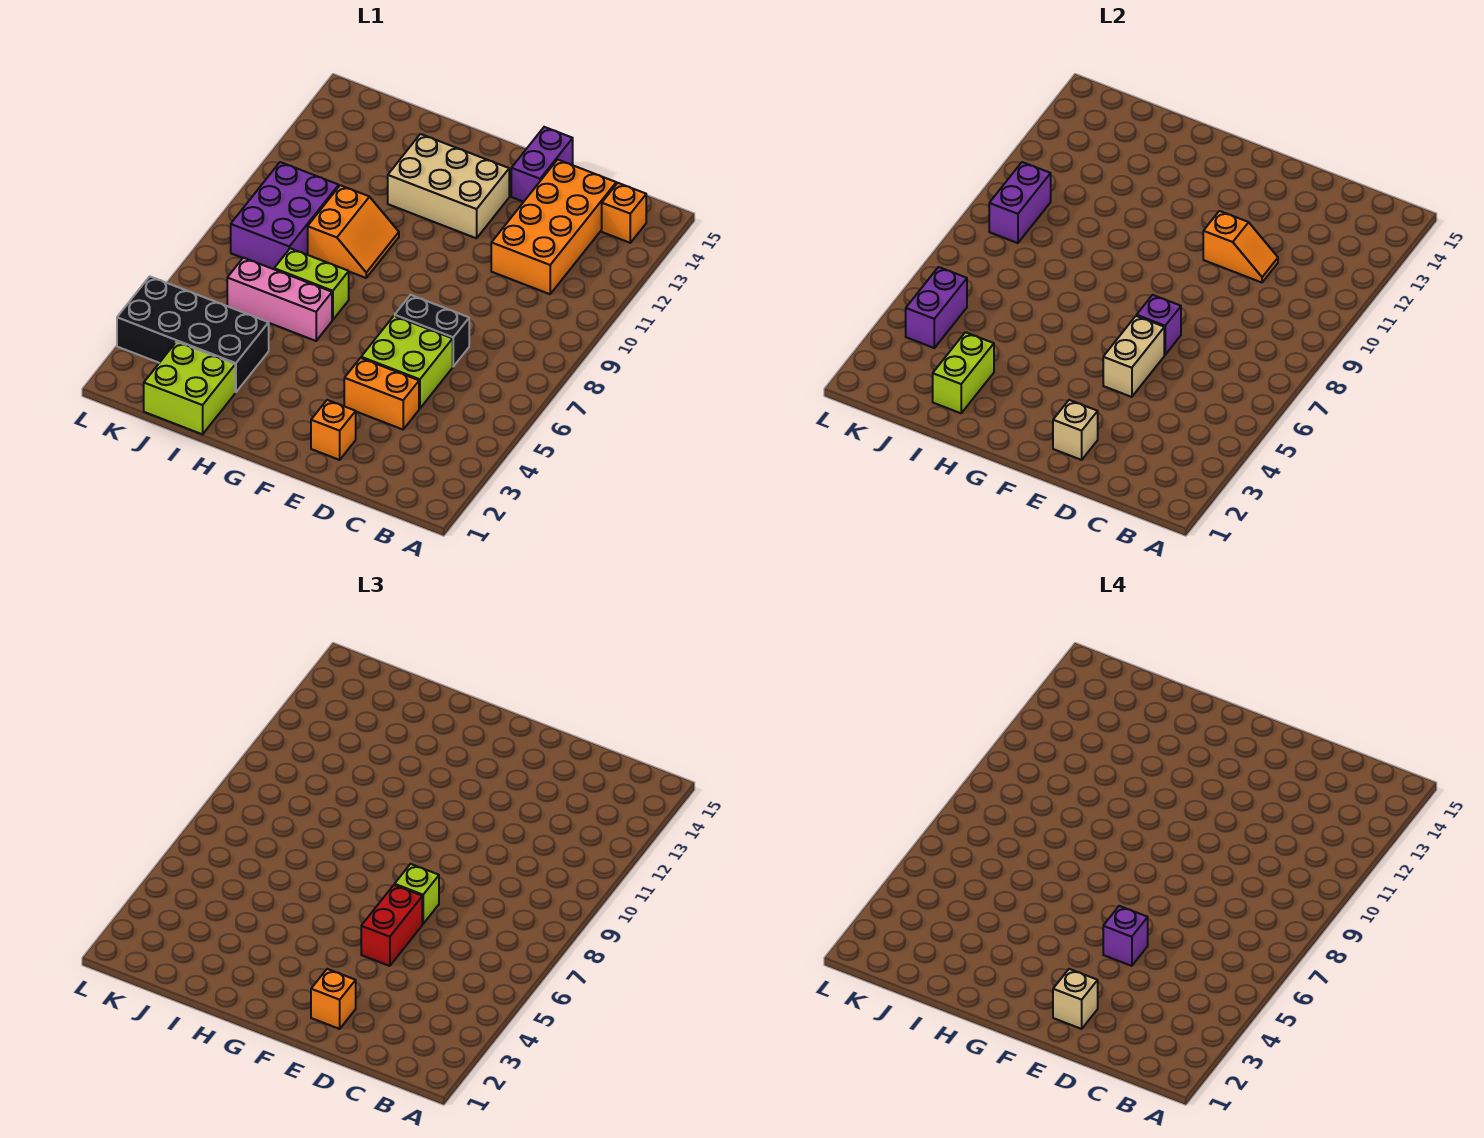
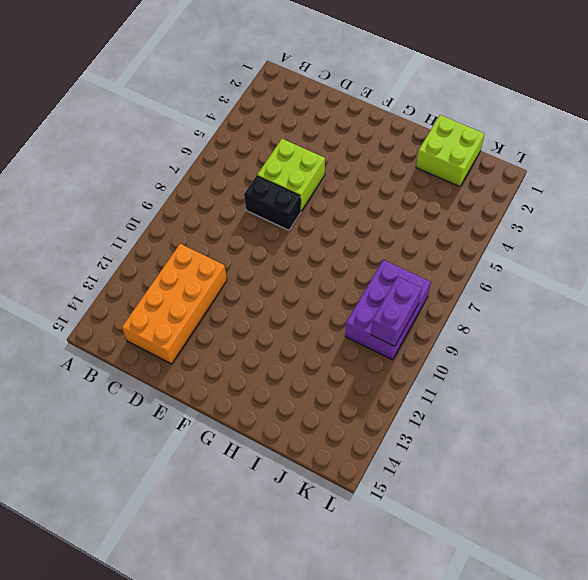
none -> orange brick B14 level 1
none -> orange brick D4:E4 level 1
none -> orange brick E2 level 1

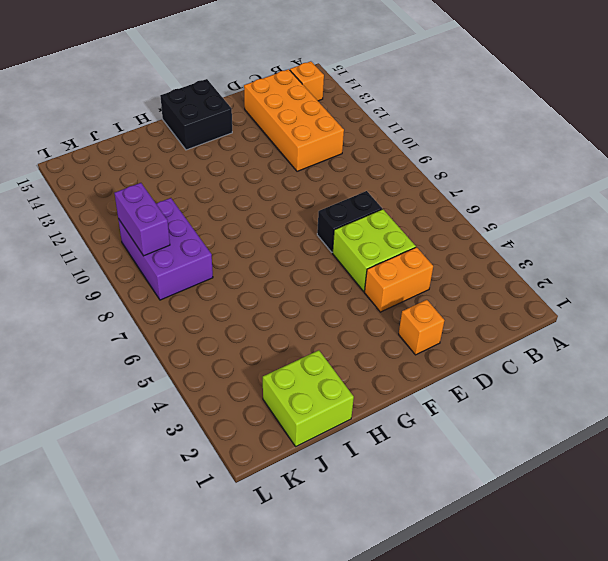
black brick F14:G15 level 1 -> none
none -> purple brick E14:E15 level 1
none -> tan brick F12:H13 level 1
none -> pink brick H6:J6 level 1

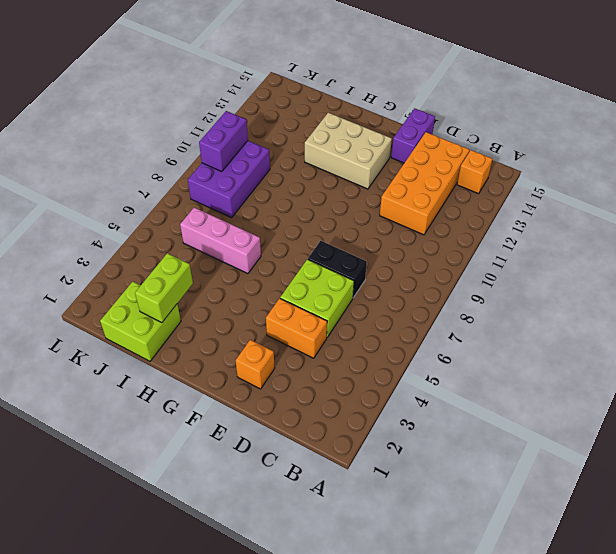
none -> lime brick H7:I7 level 1
none -> orange slope H9:I10 level 1 top I
none -> black brick I3:L4 level 1

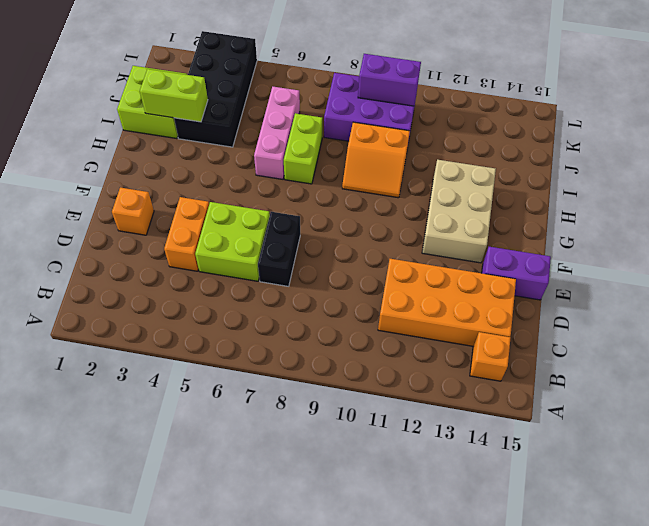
none -> orange slope D11:E11 level 2 top E
none -> tan brick E2 level 2
none -> tan brick E5:E6 level 2

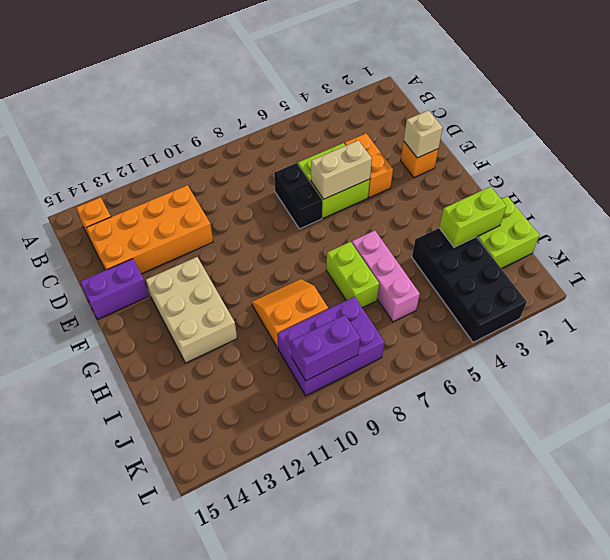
none -> orange slope D11:E11 level 2 top E
none -> purple brick E7 level 2
none -> purple brick K4:K5 level 2

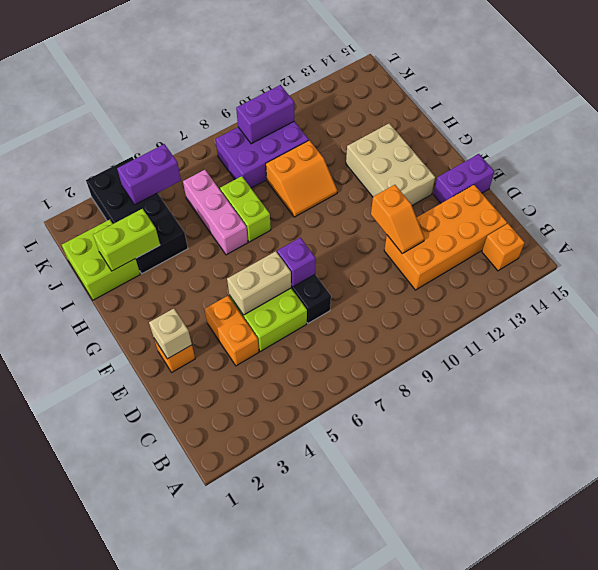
none -> orange brick E2 level 3
none -> red brick E5:E6 level 3
none -> lime brick E7 level 3

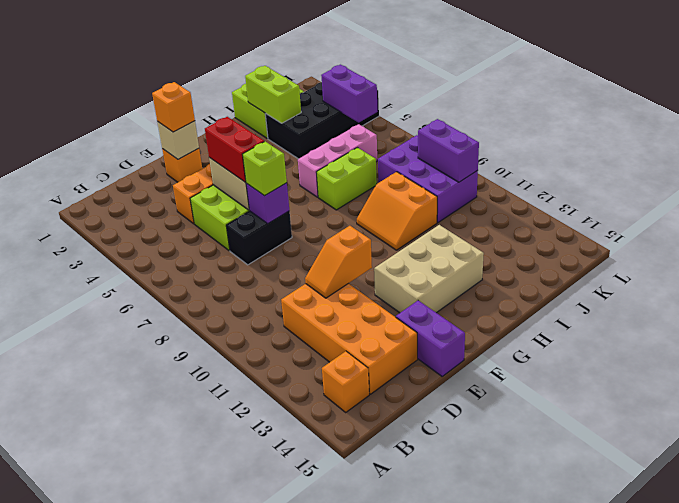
none -> tan brick E2 level 4
none -> purple brick E5 level 4

